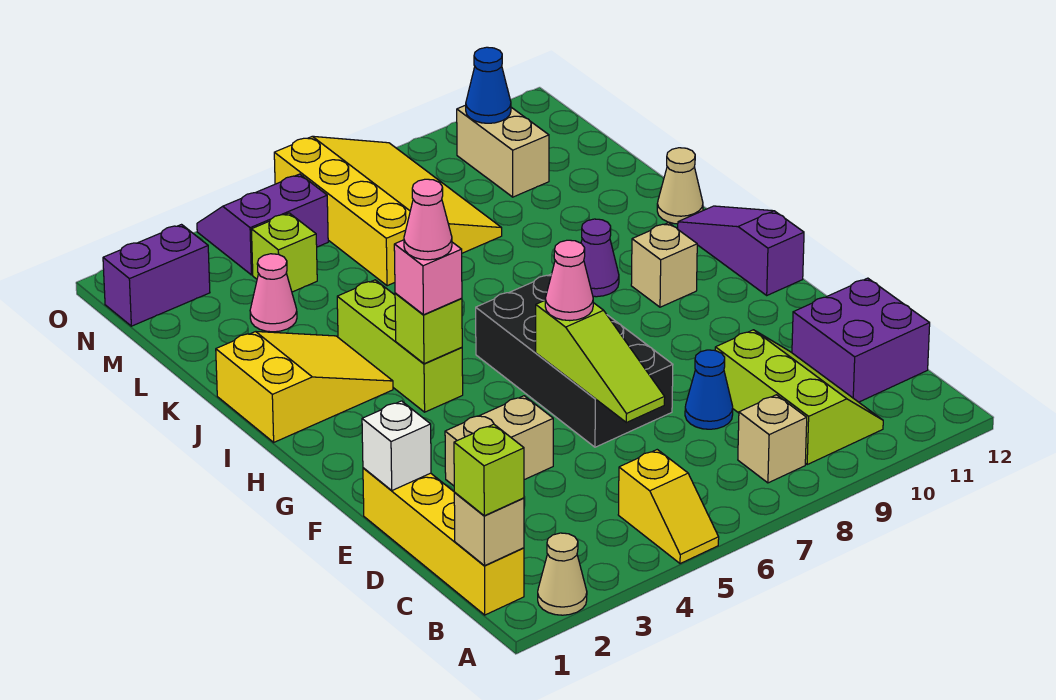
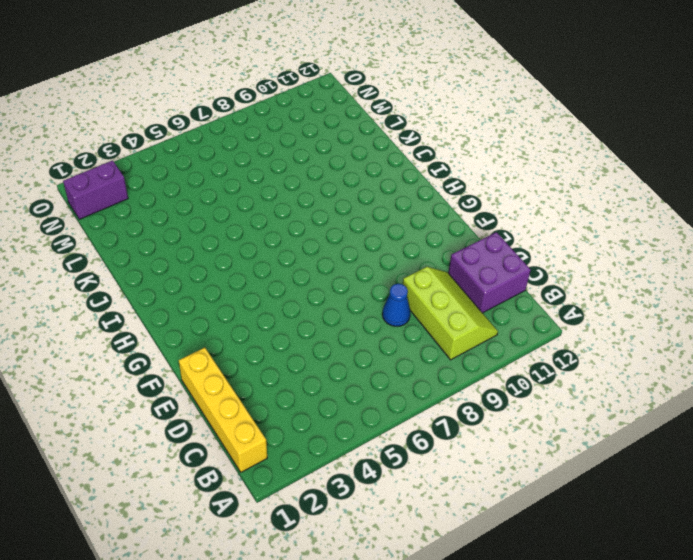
none -> tan cone A2 level 1
none -> yellow slope A5:B5 level 1 top B
none -> tan brick B8 level 1
none -> tan brick E3:E4 level 1

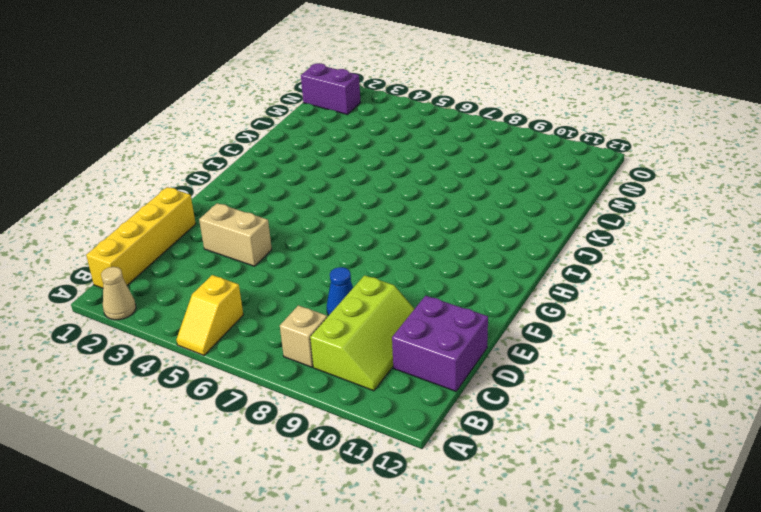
none -> black brick E6:H7 level 1
none -> purple slope G12:I12 level 1 top G
none -> lime brick H4:J4 level 1
none -> tan brick H10 level 1

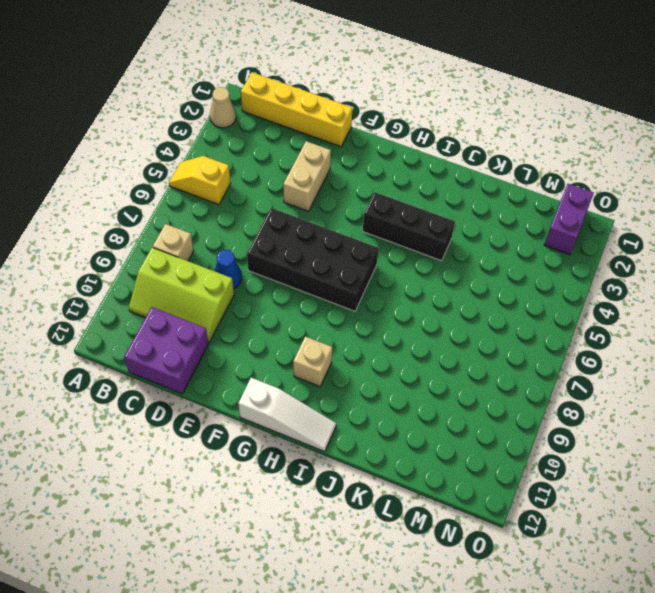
white slope G12:I12 level 1 top G -> purple slope G12:I12 level 1 top G
black brick H4:J4 level 1 -> lime brick H4:J4 level 1
none -> yellow slope I1:J3 level 1 top 1
none -> purple cone I9 level 1
none -> tan cone J12 level 1
none -> pink cone L3 level 1

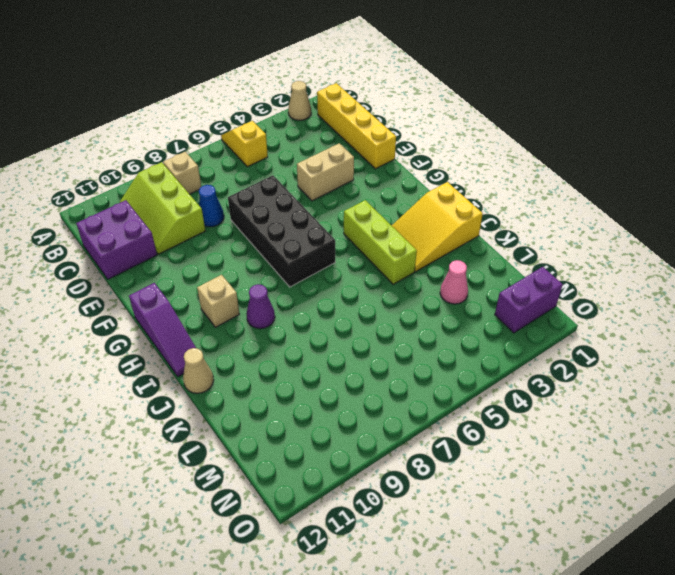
none -> yellow slope L6:O8 level 1 top 6
none -> lime brick M4 level 1
none -> tan brick M10:N10 level 1
none -> purple slope N4:O5 level 1 top N

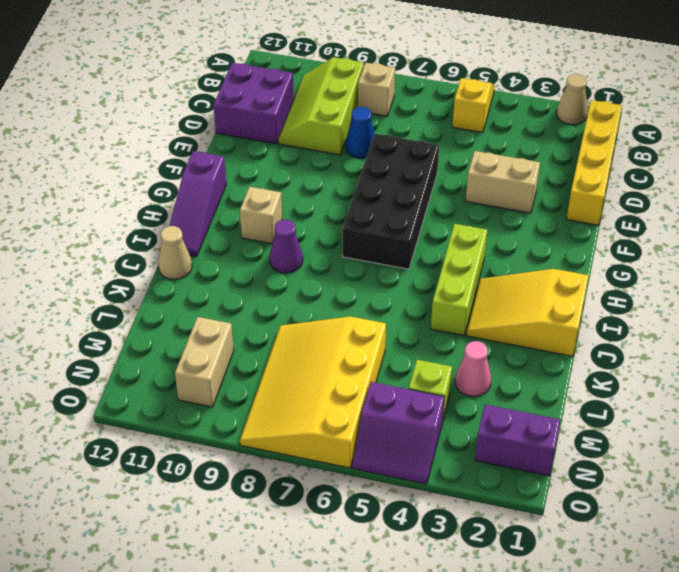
none -> tan brick B1 level 2
none -> lime slope D6:F6 level 2 top F
none -> white brick E1 level 2
none -> lime brick H4 level 2

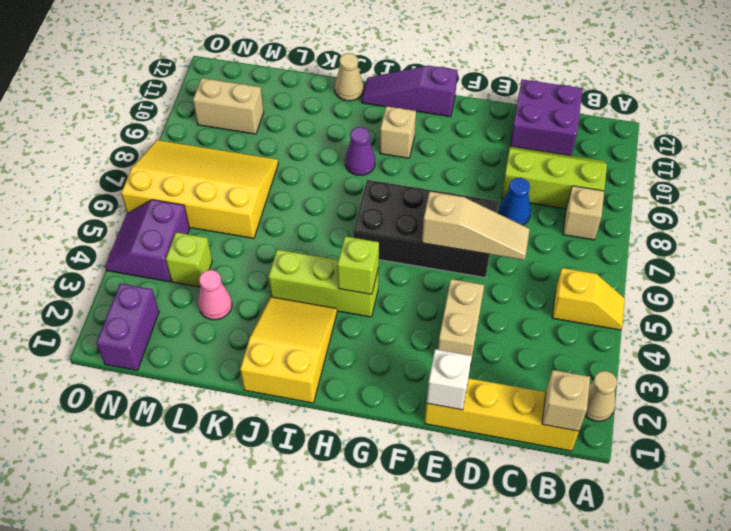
tan slope D6:F6 level 2 top F -> lime slope D6:F6 level 2 top F
none -> blue cone N10 level 2
none -> lime brick B1 level 3
none -> pink cone F6 level 3
none -> pink brick H4 level 3

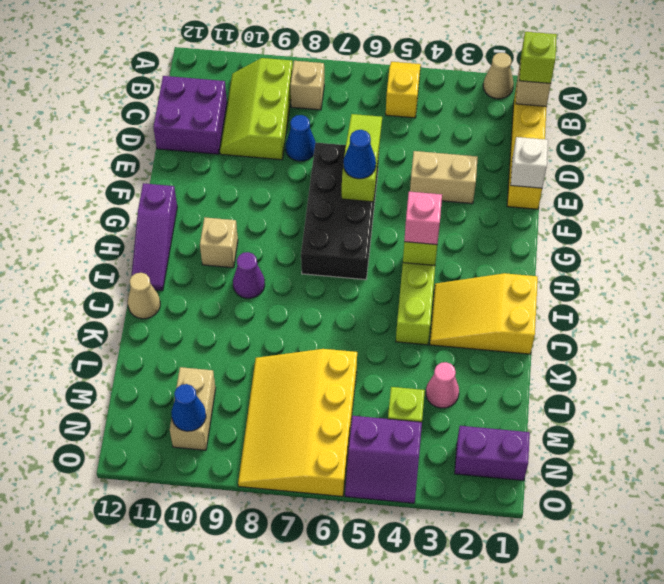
blue cone F6 level 3 -> pink cone F6 level 3
none -> pink cone H4 level 4

